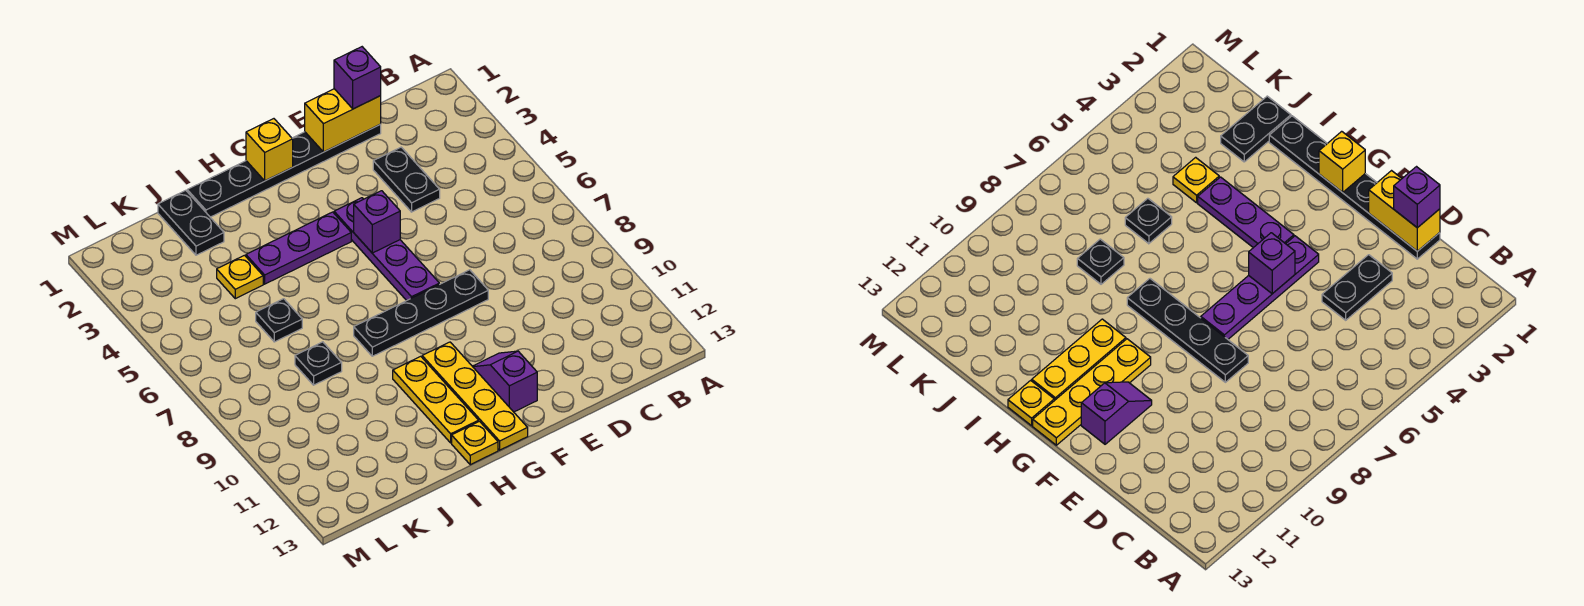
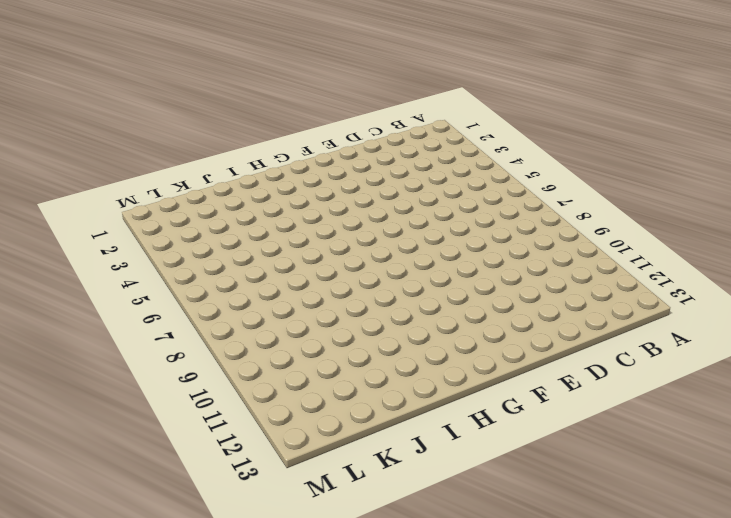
none -> black plate D1:I1 level 1
none -> black plate D3:D4 level 1
none -> black plate E8:H8 level 1

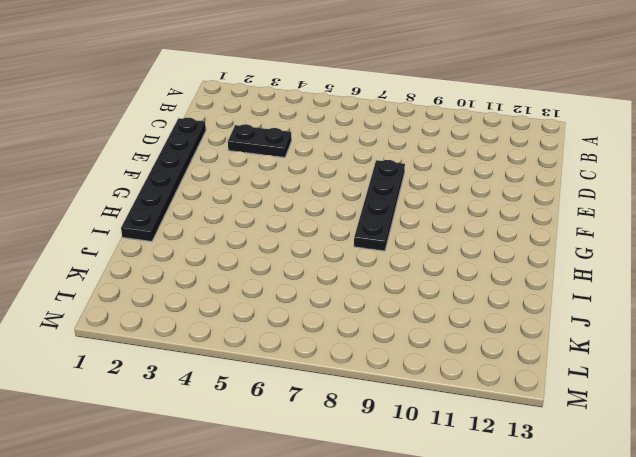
none -> purple plate F4:F7 level 1
none -> purple slope F11:F12 level 1 top 12
none -> purple plate G4:I4 level 1

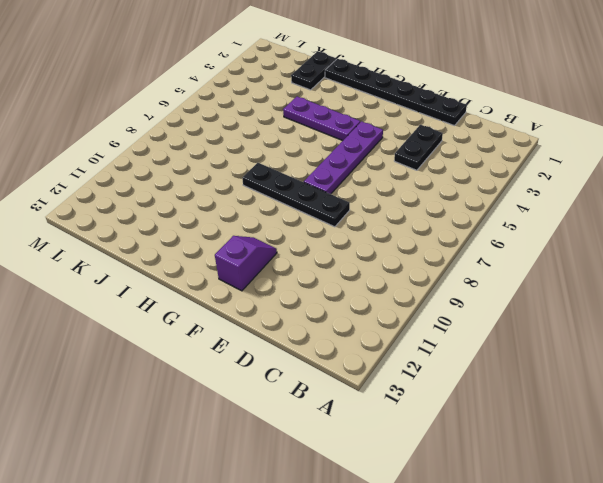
none -> yellow plate G10:G13 level 1
none -> yellow plate H10:H12 level 1
none -> yellow plate H13 level 1

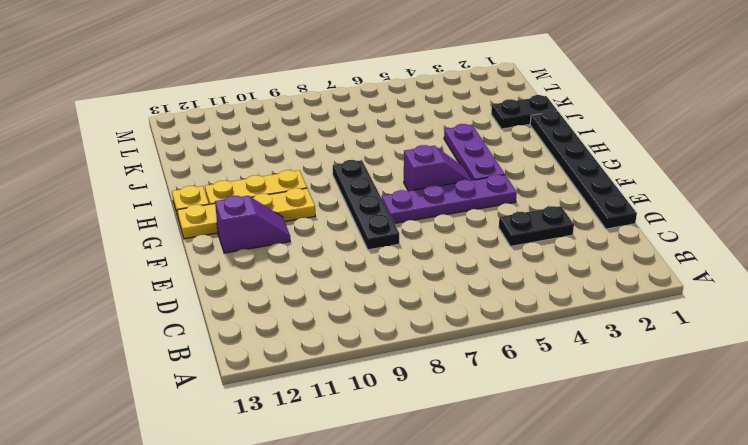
purple slope G5:G6 level 1 top 6 -> none
none -> yellow plate J4 level 1
none -> black plate J6 level 1
none -> black plate J8 level 1

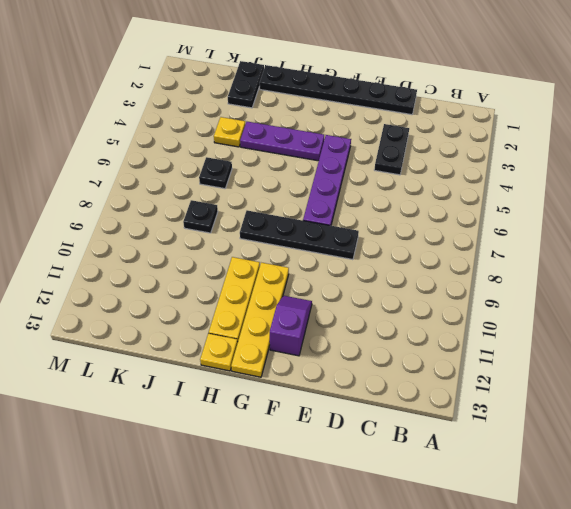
none -> yellow brick D1:E1 level 2
none -> purple brick F5 level 2
none -> yellow brick G1 level 2

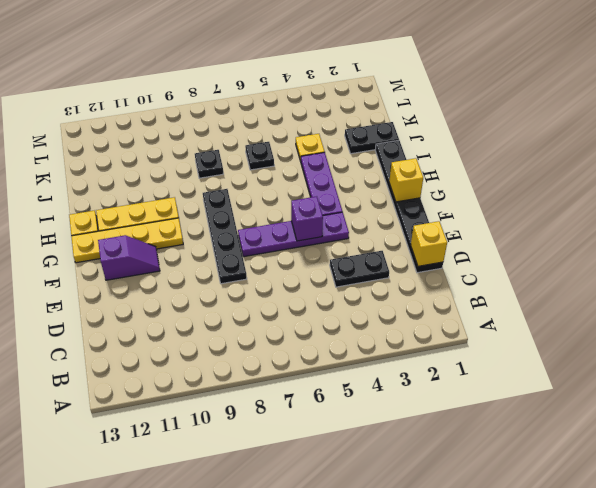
yellow brick D1 level 2 -> yellow brick D1:E1 level 2
none -> purple brick D1 level 3

